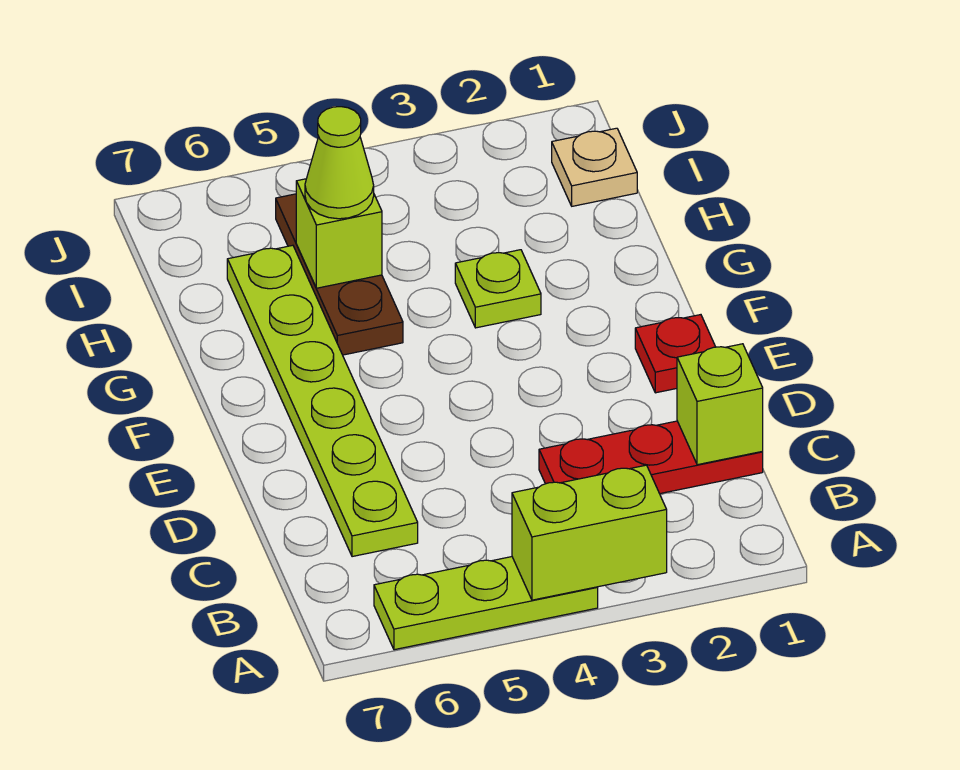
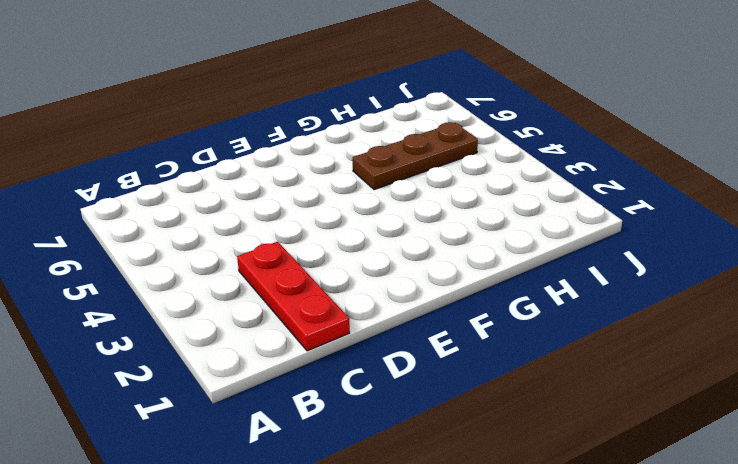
none -> lime plate A4:A6 level 1
none -> lime plate C6:H6 level 1

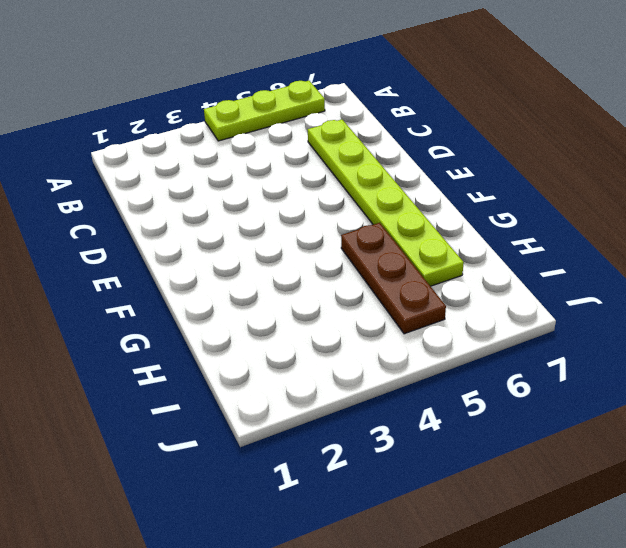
none -> red plate C1:C3 level 1
none -> red plate E1 level 1

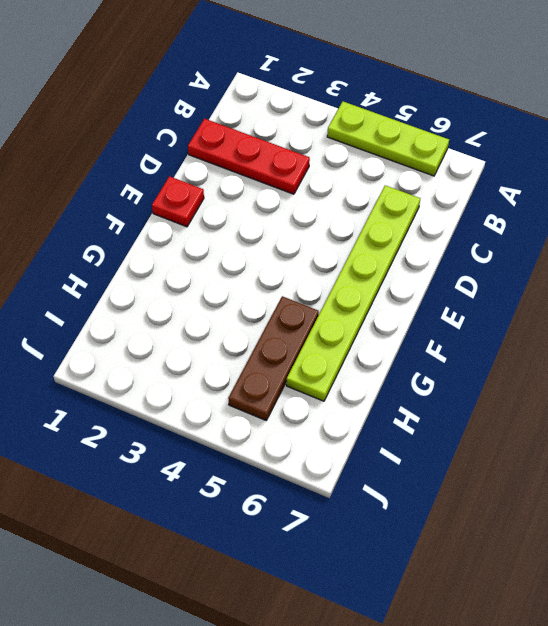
none -> lime plate G3 level 1
none -> tan plate I1 level 1

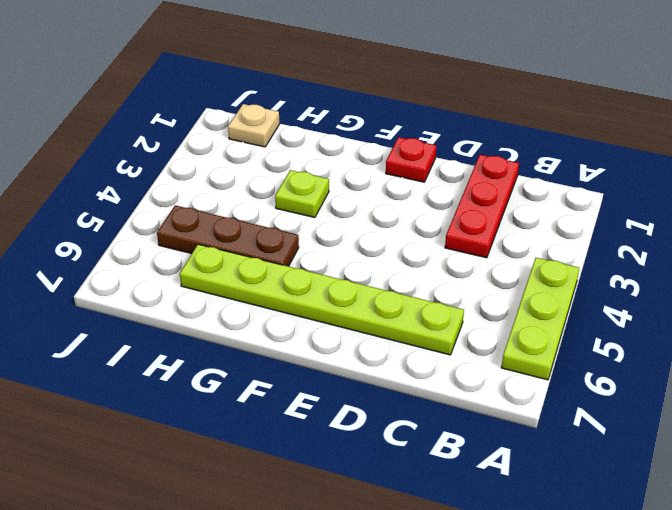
none -> lime brick A3:A4 level 2
none -> lime brick C1 level 2

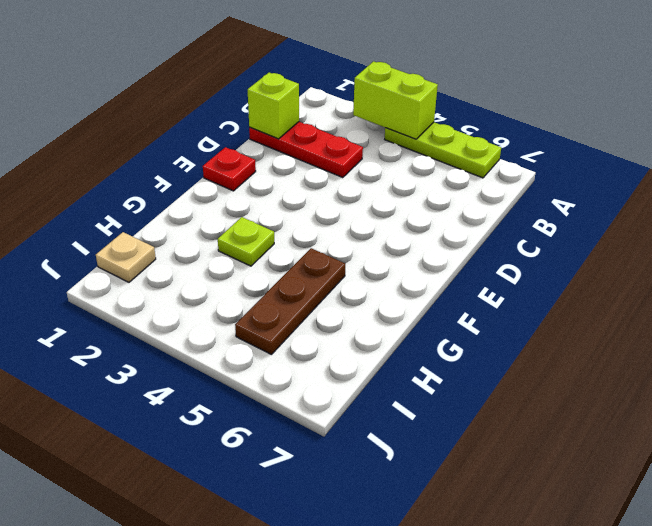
none -> lime plate C6:H6 level 1
none -> lime brick H5 level 2

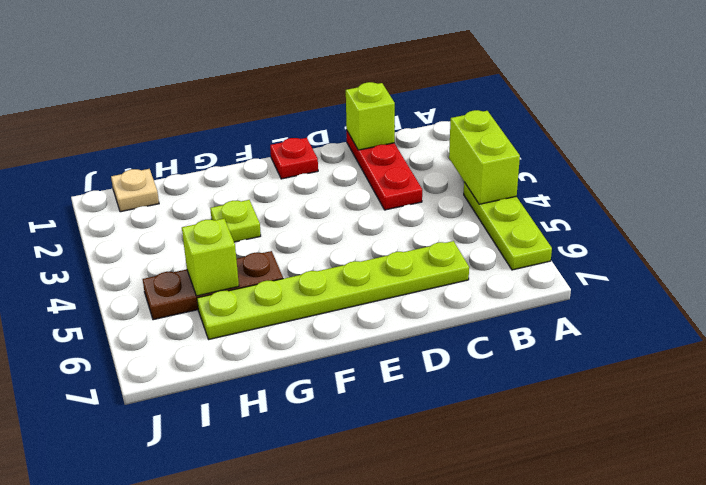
none -> lime cone H5 level 3

